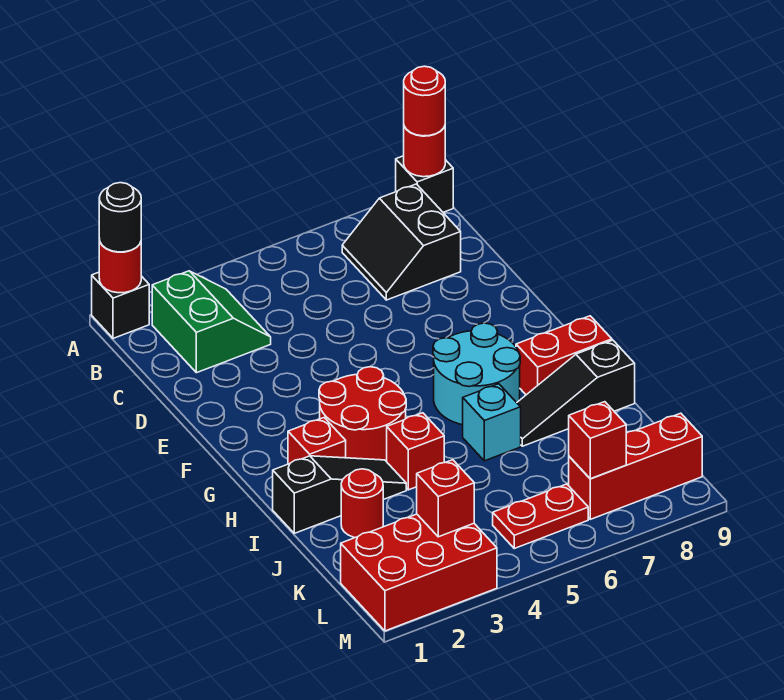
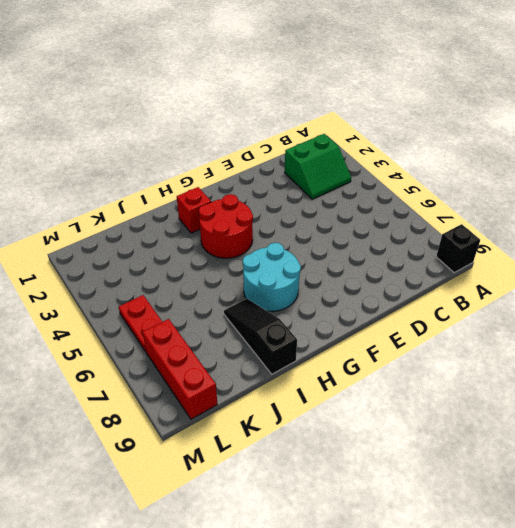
none -> black brick A1 level 1
none -> black slope B7:C8 level 1 top 8
none -> red brick H8:H9 level 1

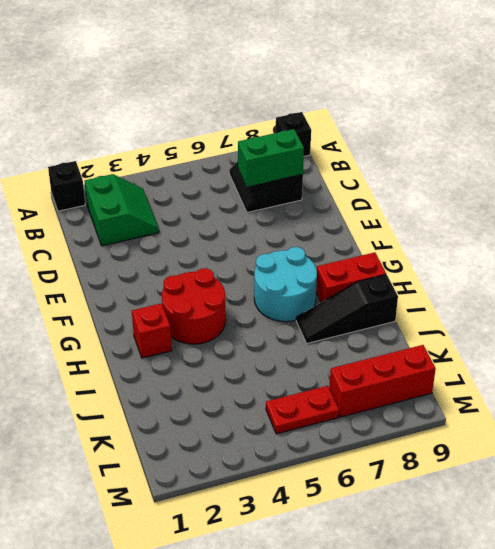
green brick C7:C8 level 2 -> none
none -> black slope I1:I3 level 1 top 1
none -> red brick I4 level 1
none -> cyan brick I6 level 1

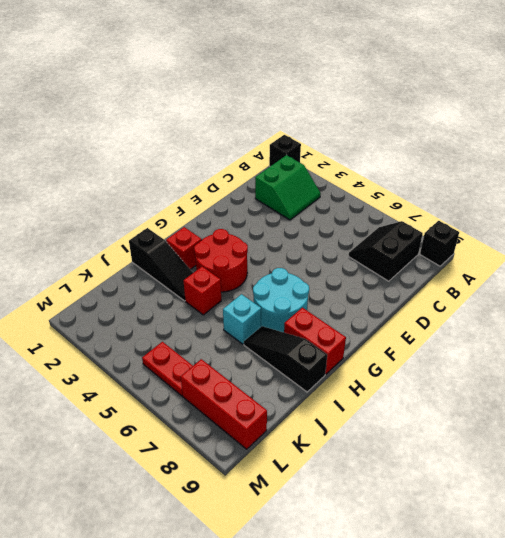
none -> red round brick J2 level 1
none -> red brick L1:M3 level 1
none -> red round brick A1 level 2

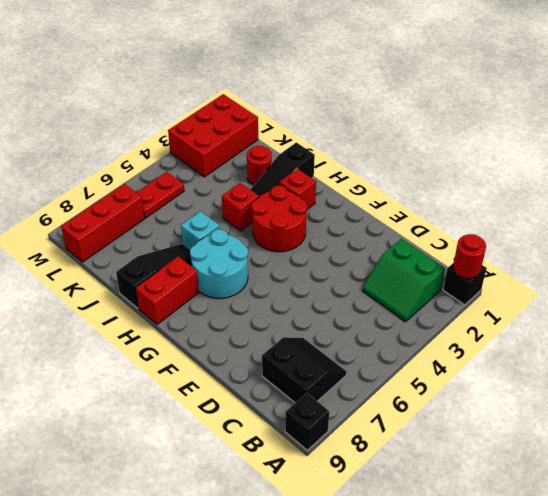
none -> red round brick A9 level 2
none -> red brick L3 level 2
none -> red brick L7 level 2

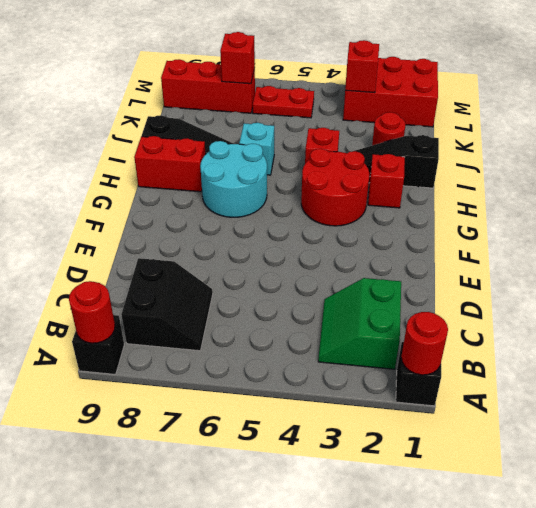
none -> black round brick A1 level 3
none -> red round brick A9 level 3

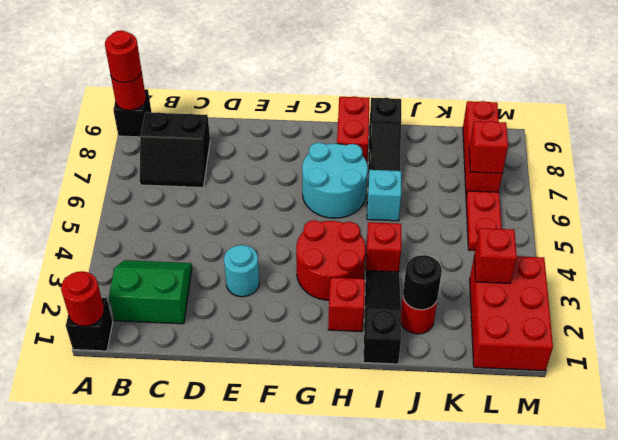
cyan round brick E3 level 1 -> none
black round brick J2 level 2 -> black round brick A1 level 3

